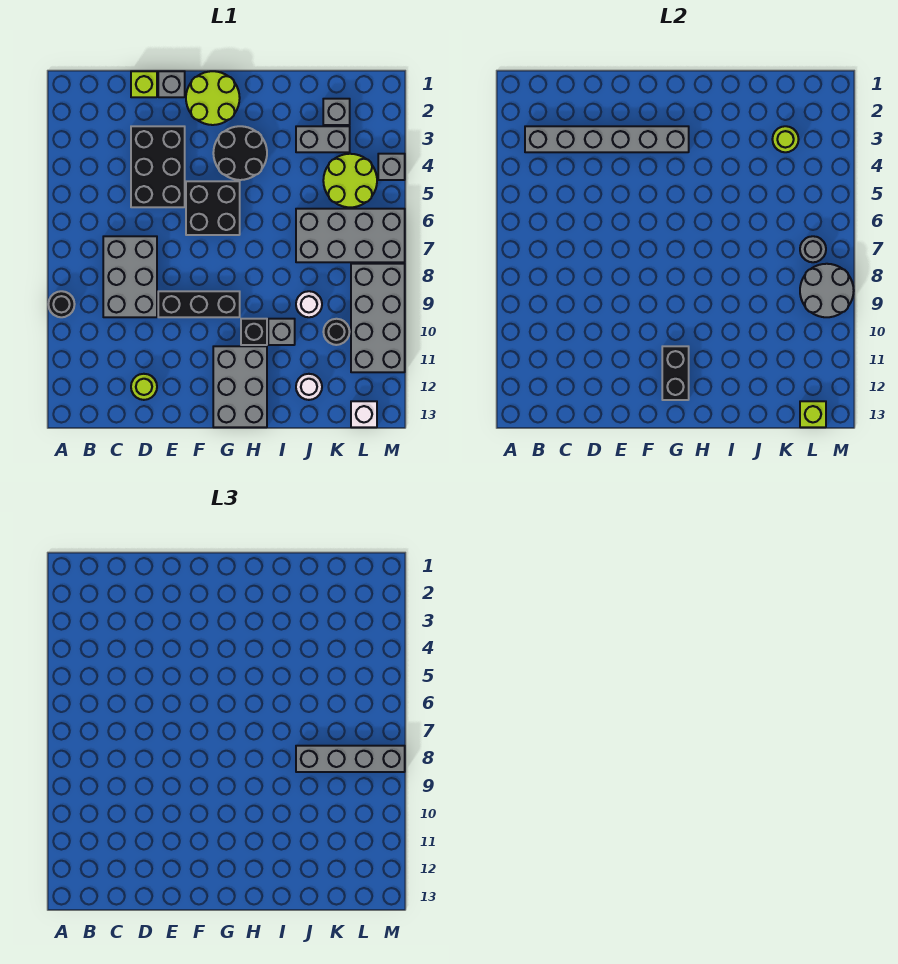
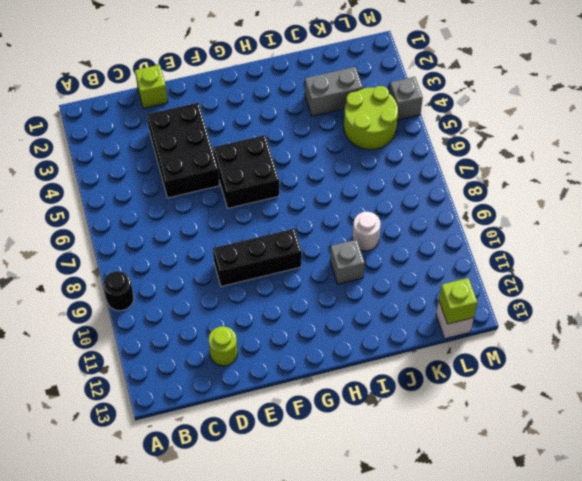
none -> grey brick C7:D9 level 1
none -> grey brick E1 level 1
none -> lime round brick F1:G2 level 1
none -> black round brick G3:H4 level 1

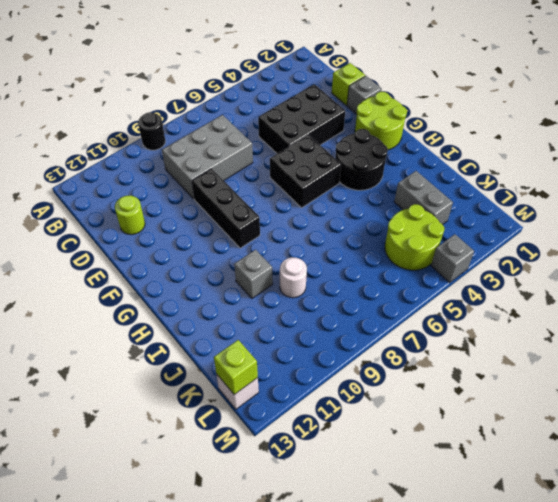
none -> grey brick G11:H13 level 1
none -> black brick H10 level 1
none -> grey brick J6:M7 level 1
none -> white round brick J12 level 1

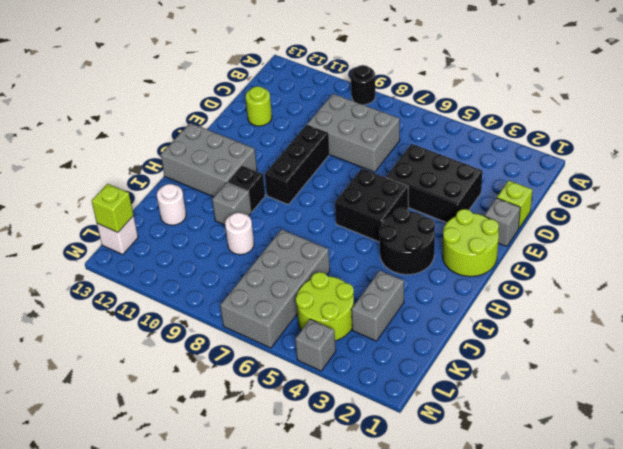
none -> grey brick K2 level 1
none -> black round brick K10 level 1
none -> grey brick L8:M11 level 1
none -> grey brick B3:G3 level 2

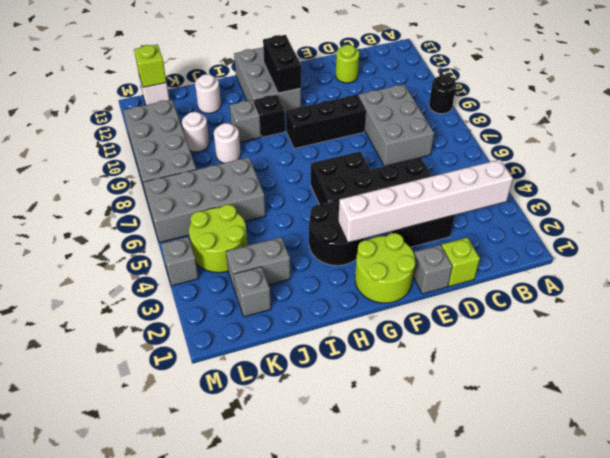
white brick B3:G3 level 2 -> grey brick B3:G3 level 2
white round brick K10 level 1 -> black round brick K10 level 1
none -> lime round brick K3 level 2
none -> grey round brick L7 level 2
none -> grey round brick L8:M9 level 2
none -> grey brick J8:M8 level 3

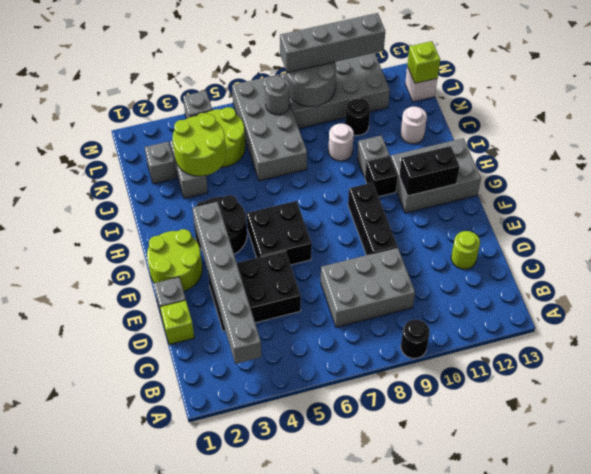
lime round brick J3:K4 level 2 -> lime round brick K3 level 2
grey brick M8:M11 level 3 -> grey brick J8:M8 level 3

